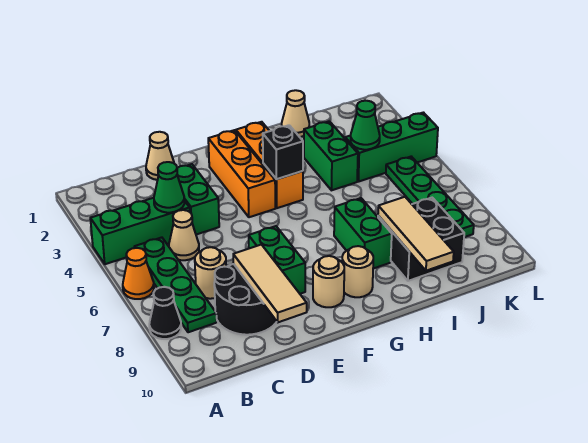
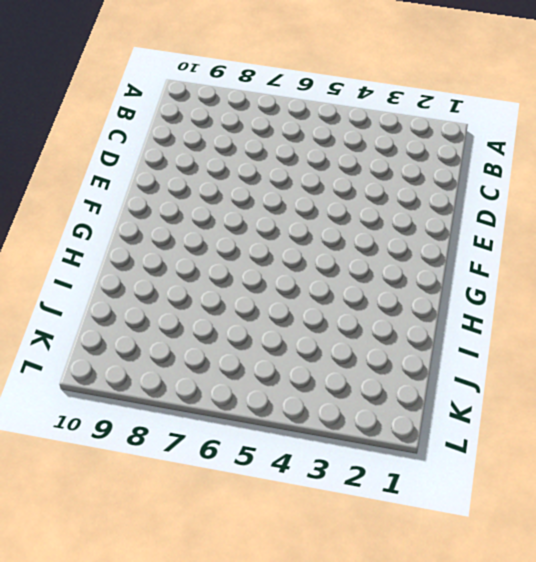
none -> green brick A4:C4 level 1
none -> orange cone A6 level 1
none -> black cone A8 level 1

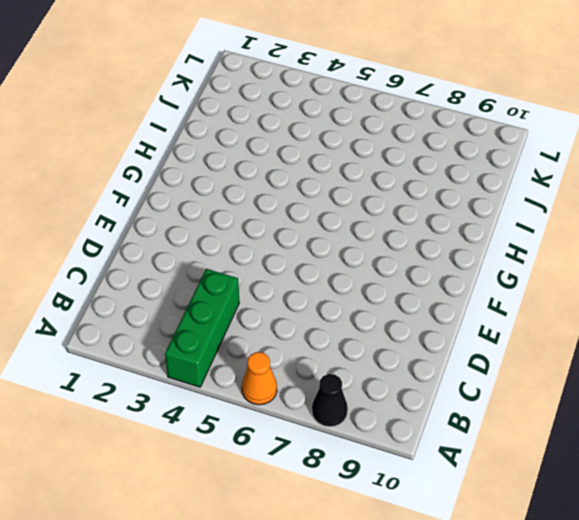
none -> green plate B5:B8 level 1
none -> tan cone C5 level 1
none -> tan round brick C7 level 1

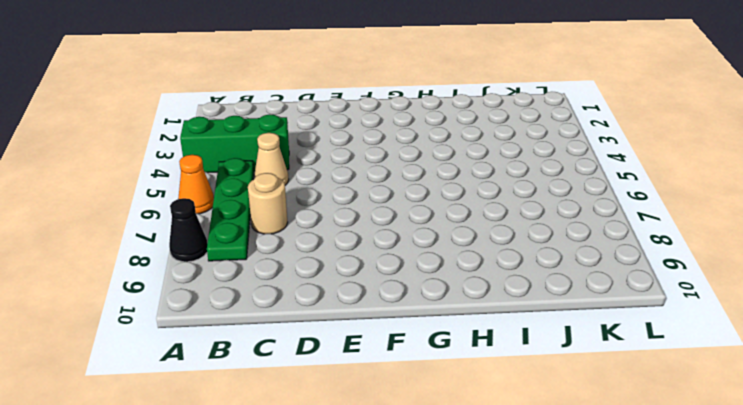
none -> black round brick C8:D9 level 1
none -> tan cone D1 level 1
none -> green brick D3:D4 level 1

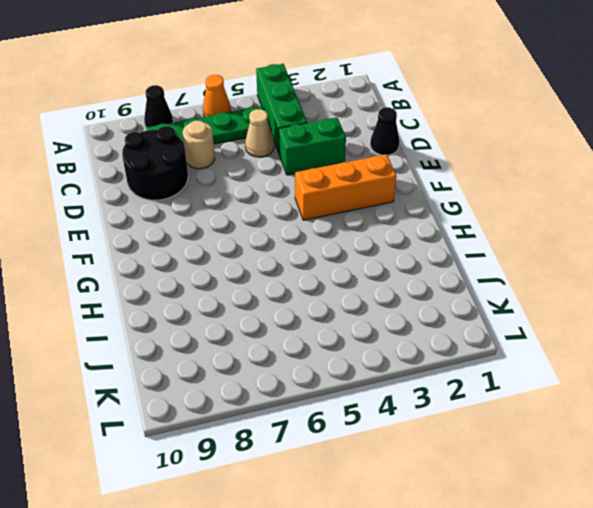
black cone D1 level 1 -> tan cone D1 level 1
none -> green brick E7:E8 level 1
none -> tan round brick F9 level 1
none -> orange brick G2:G4 level 1

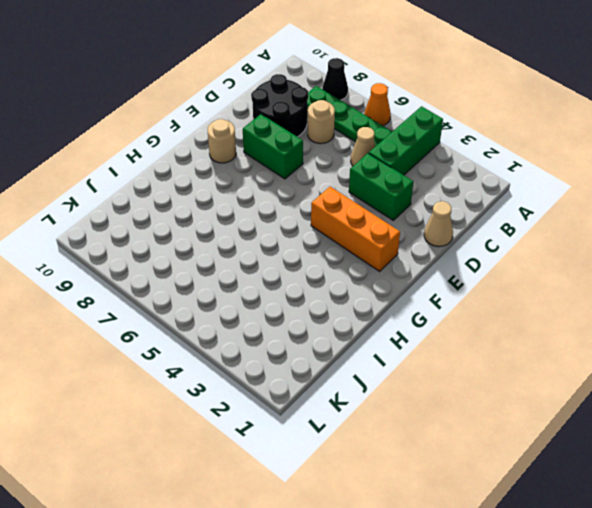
none -> orange brick G2:G4 level 1
none -> tan round brick G9 level 1
none -> green brick H7:H8 level 1

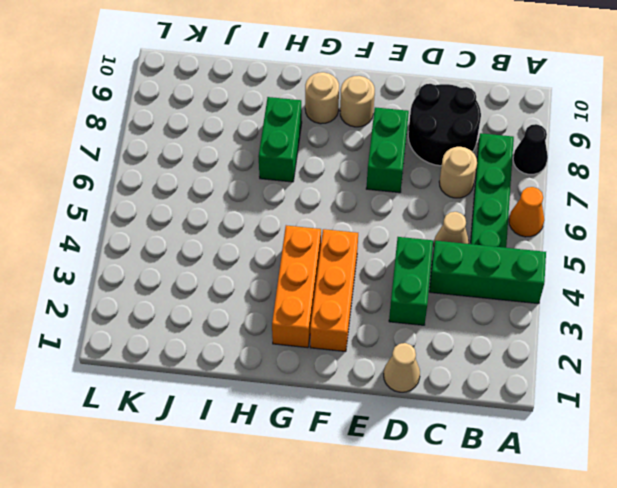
none -> tan cone I1 level 1
none -> green brick I3:I4 level 1
none -> black brick I8:J9 level 1

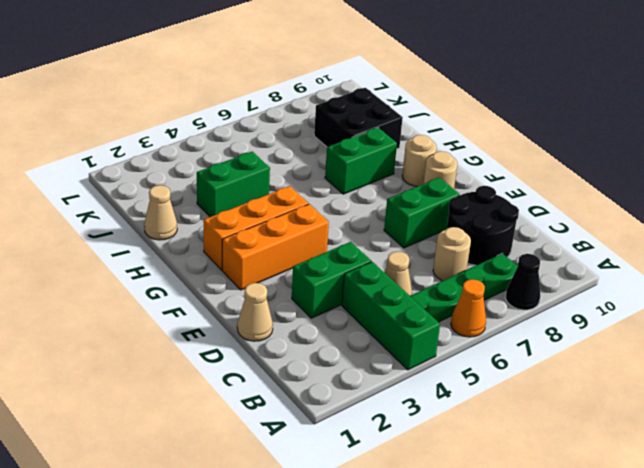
none -> green brick J4:L4 level 1
none -> green plate K5:K8 level 1
none -> green cone C4 level 2

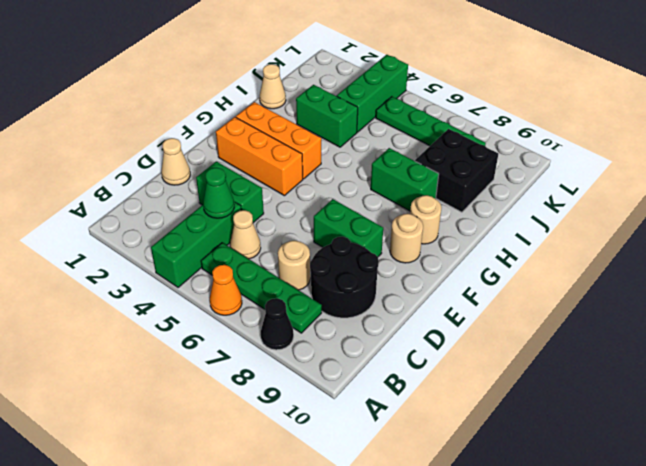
none -> tan tile D8:D10 level 2
none -> black brick G4 level 2
none -> tan tile I8:I10 level 2

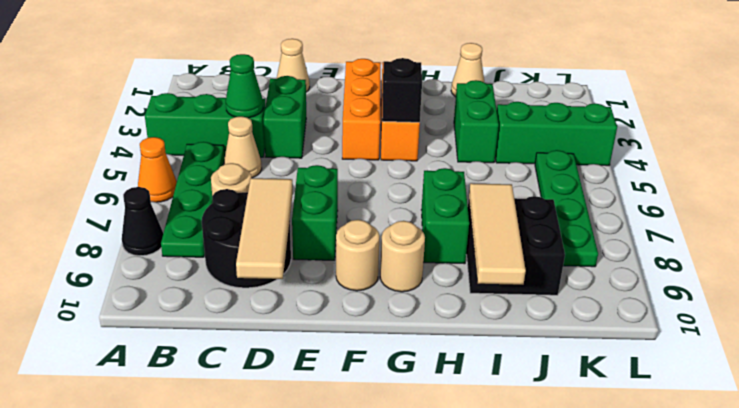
none -> green cone J4 level 2

